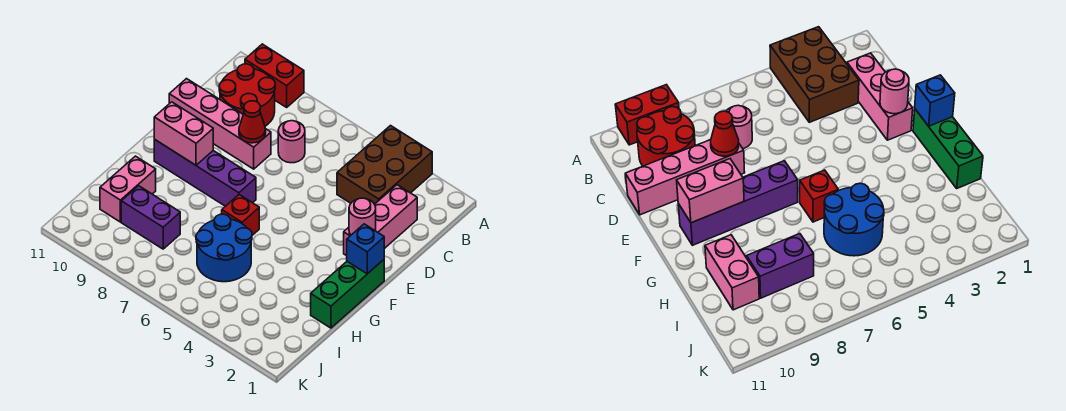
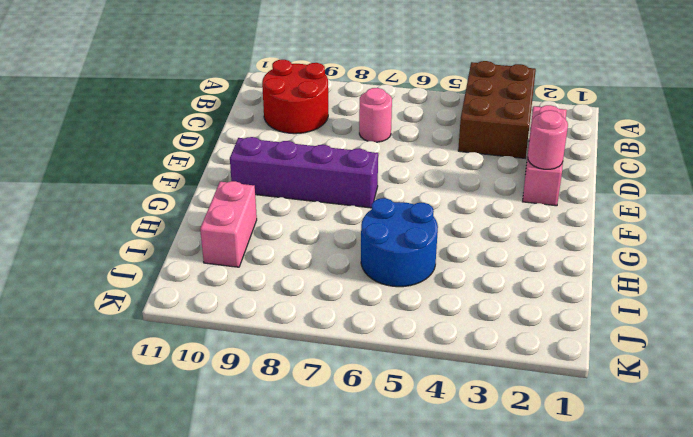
none -> red brick A9:A10 level 1
none -> pink brick D8:D11 level 1
none -> green brick F1:H1 level 1

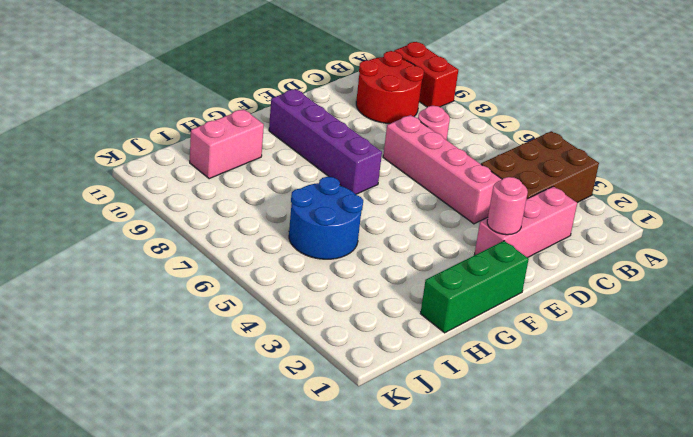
pink brick D4:D7 level 1 -> pink brick D8:D11 level 1
none -> red brick G6 level 1
none -> purple brick I8:I9 level 1
none -> red cone D8 level 2

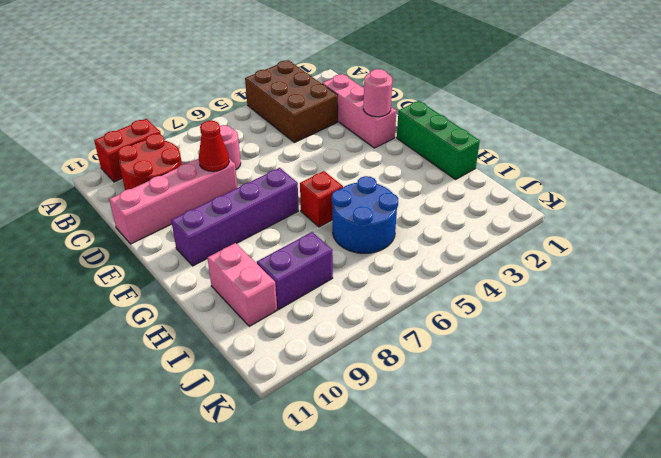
none -> blue brick F1 level 2
none -> pink brick F9:F10 level 2

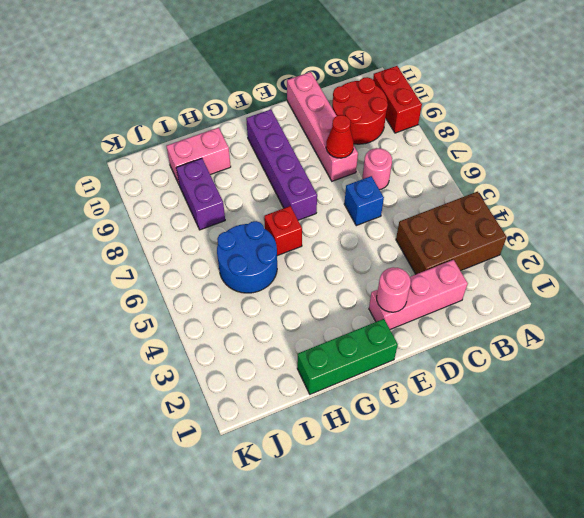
blue brick D6 level 1 -> blue brick F1 level 2
none -> pink brick F9:F10 level 2

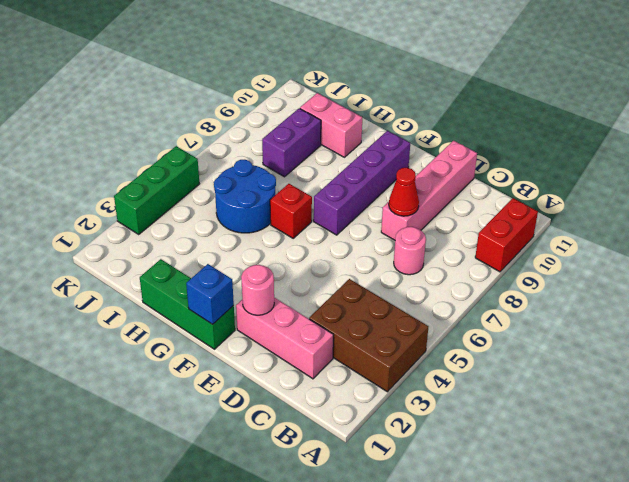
green brick K3:K5 level 1 -> none
none -> red round brick B9:C10 level 1
none -> pink brick F9:F10 level 2

